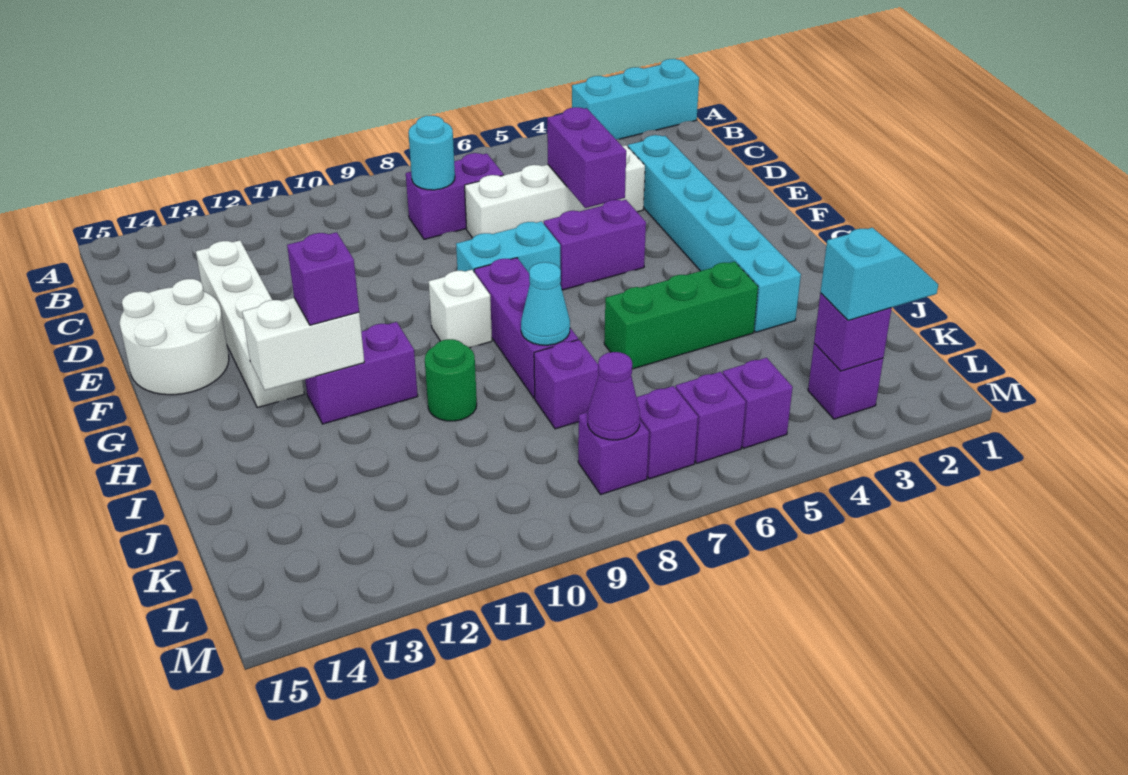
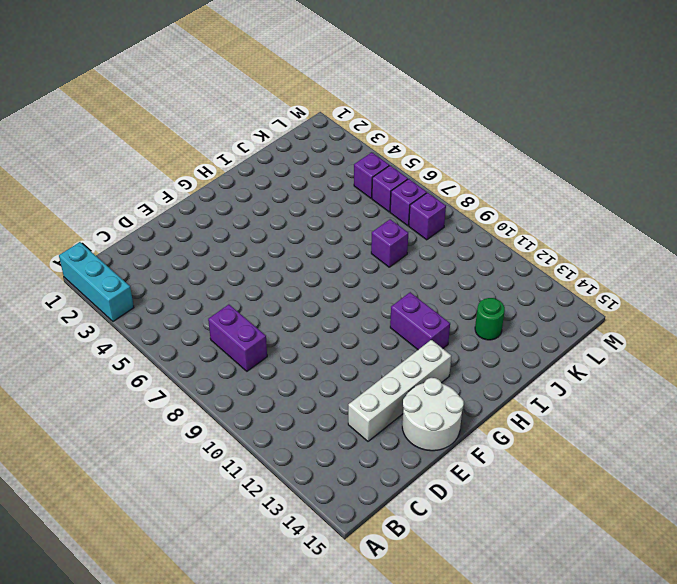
green round brick J13 level 1 -> green round brick I10 level 1
none -> cyan brick D3:I3 level 1
none -> white brick D4:D7 level 1
none -> purple brick F5:F6 level 1

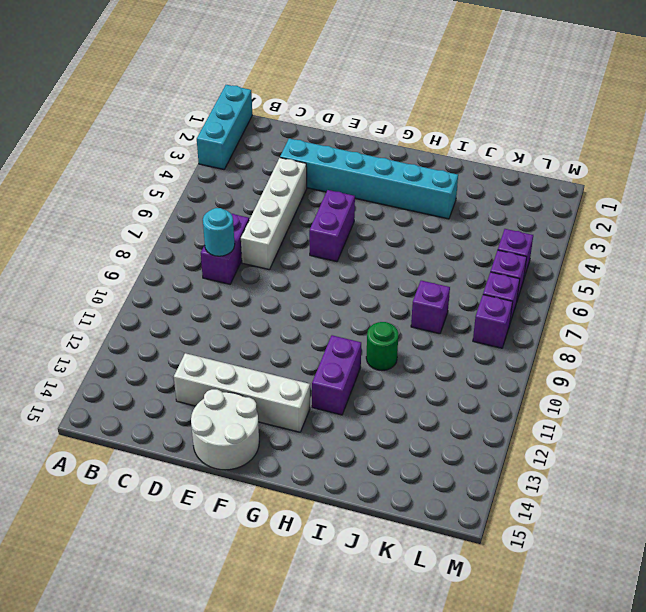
none -> cyan brick F7:F8 level 1
none -> purple brick G8:I8 level 1
none -> white brick G9 level 1

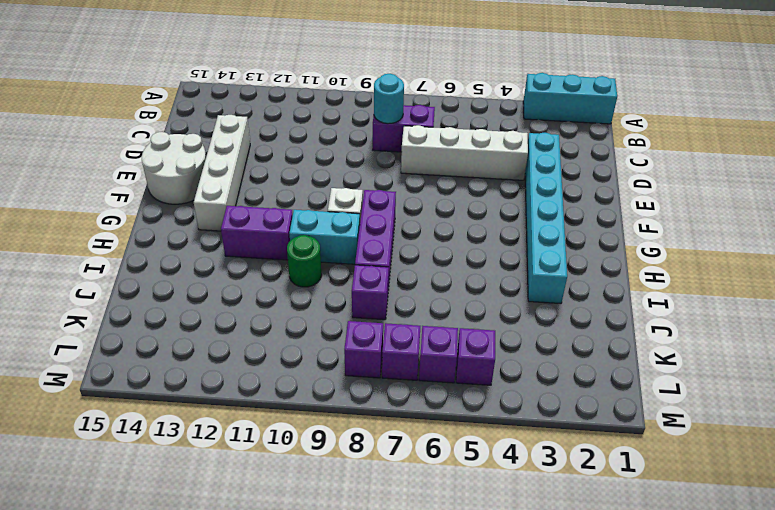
cyan brick H9:H10 level 1 -> cyan brick F7:F8 level 1
none -> purple brick F5:F6 level 1
none -> green brick I4:I6 level 1
none -> purple brick L3 level 1

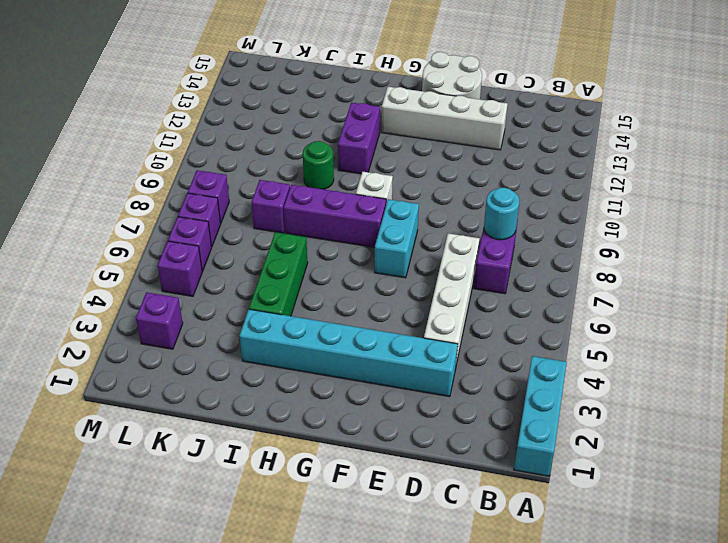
none -> purple brick F5:F6 level 1
none -> purple brick D5:E5 level 2
none -> white brick H12:H13 level 2

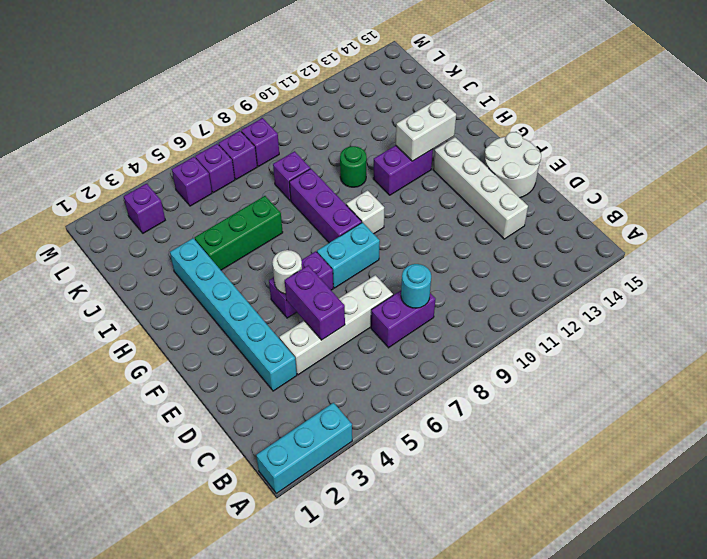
white round brick F5 level 2 -> none
none -> cyan cone I8 level 2
none -> purple brick L3 level 2
none -> purple cone L8 level 2

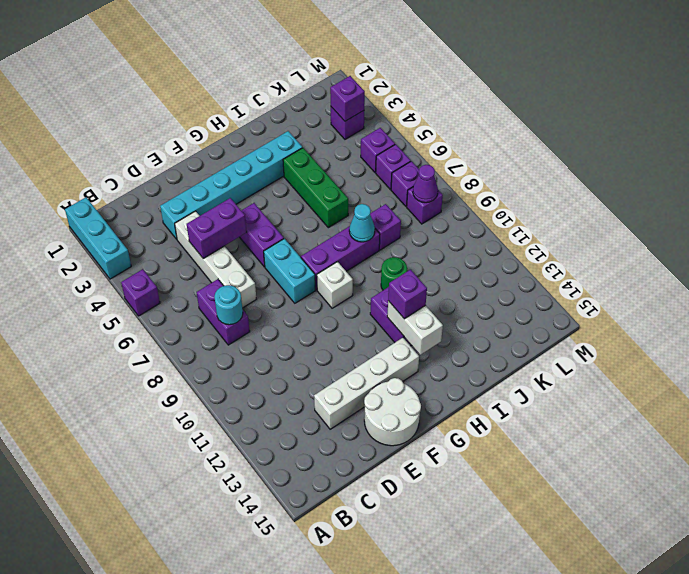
purple brick A5 level 1 -> none
none -> cyan slope L2:L3 level 3 top 3

